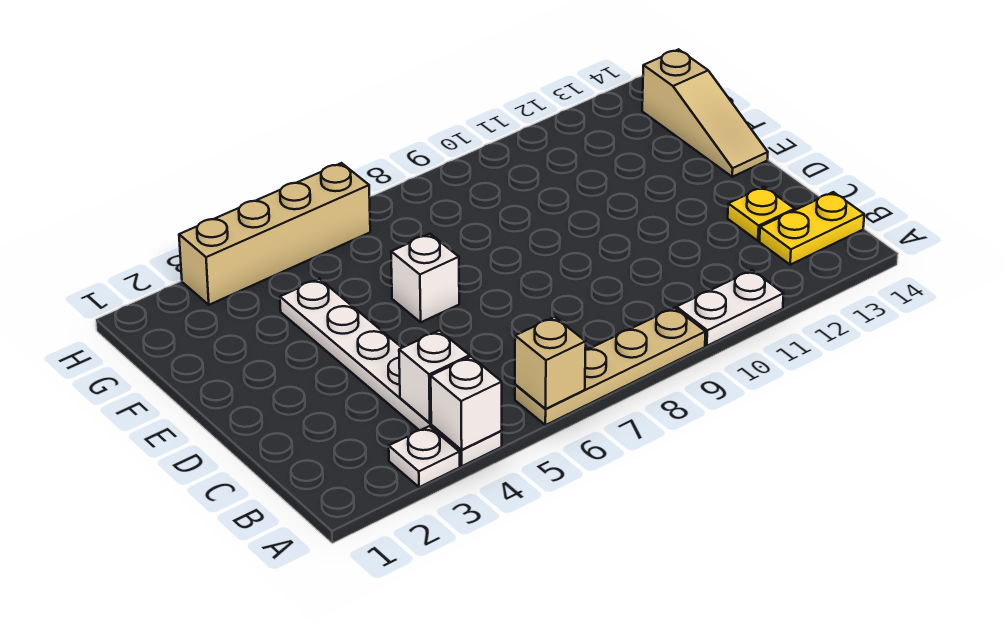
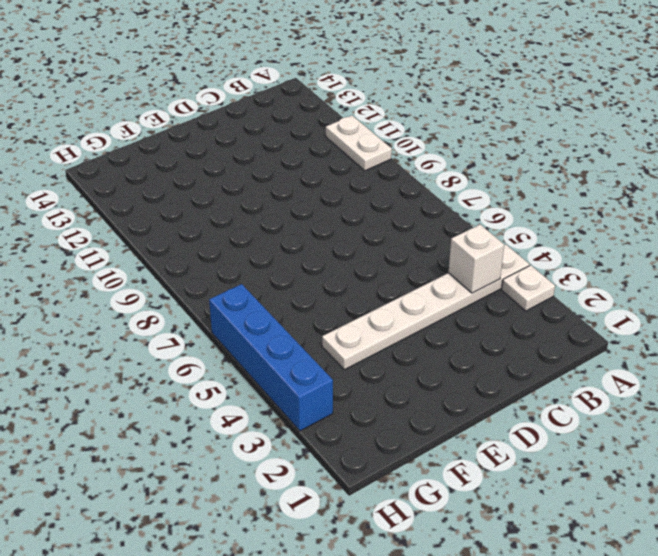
blue brick H3:H6 level 1 -> tan brick H3:H6 level 1
none -> tan plate A6:A9 level 1
none -> yellow plate B13:B14 level 1
none -> yellow plate C13 level 1

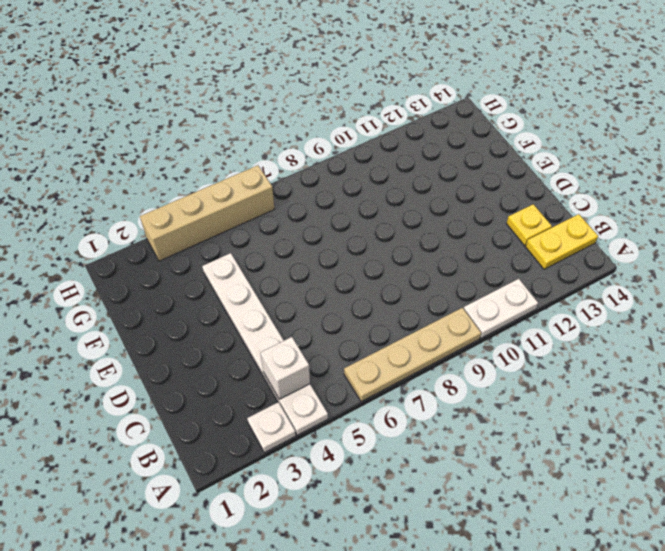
none -> white brick E6 level 1
none -> tan slope E14:G14 level 1 top G
none -> white brick A4 level 2

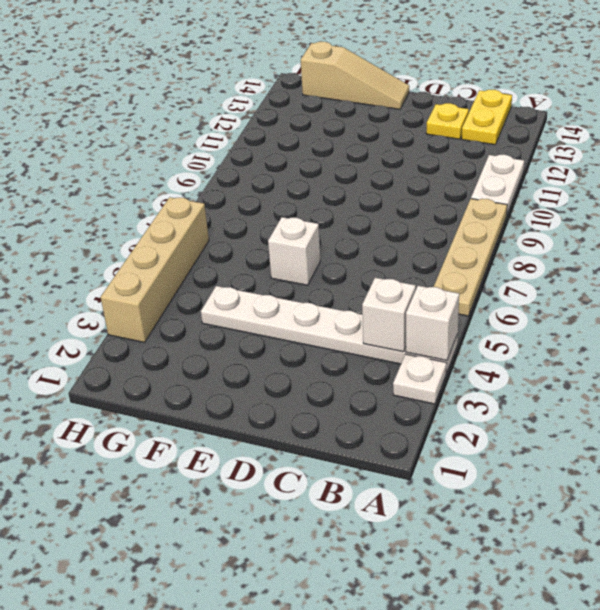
none -> tan brick A6 level 2

